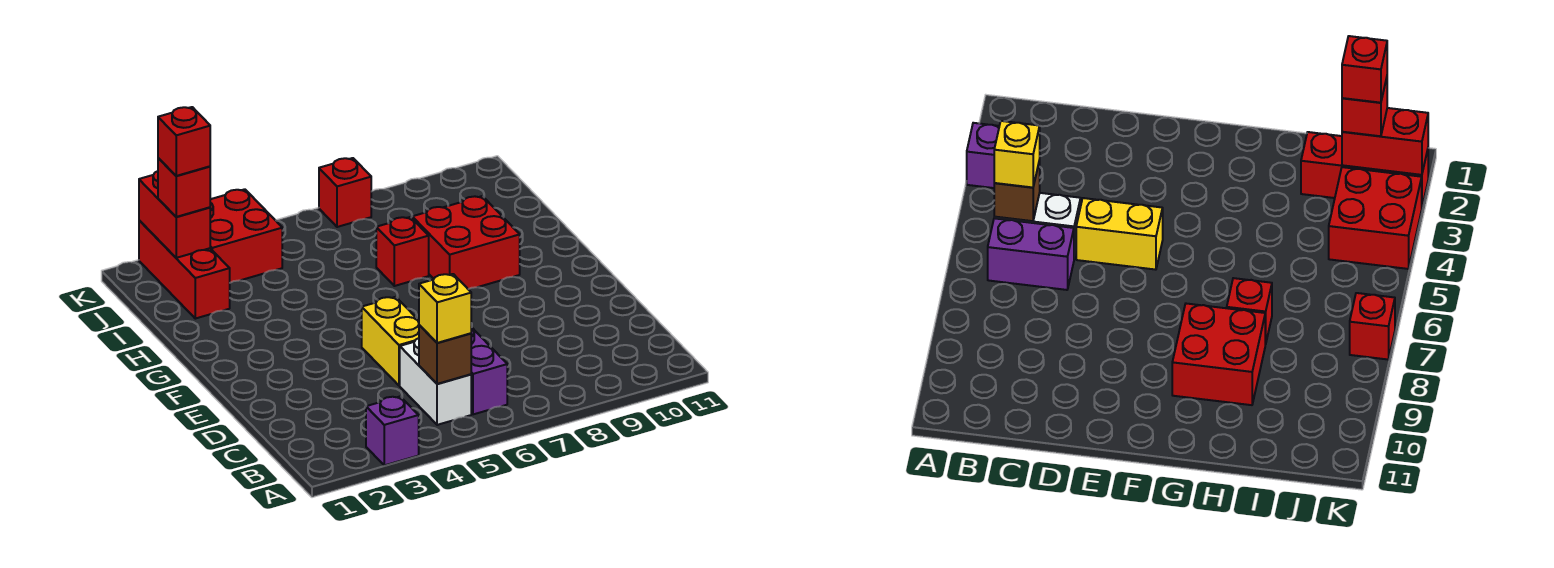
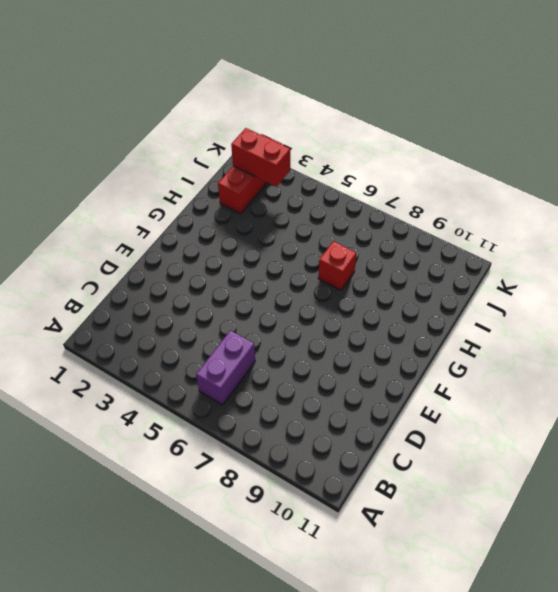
red brick J2:J3 level 2 -> red brick J2:K2 level 2
none -> purple brick A3 level 1
none -> white brick B5:C5 level 1
none -> yellow brick D5:E5 level 1

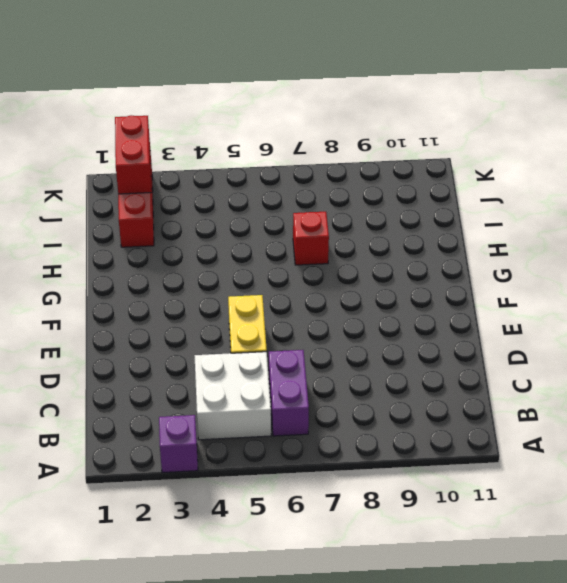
white brick B4:C5 level 1 -> white brick B5:C5 level 1
none -> red brick G8:H9 level 1
none -> red brick J3:K4 level 1
none -> red brick K7 level 1

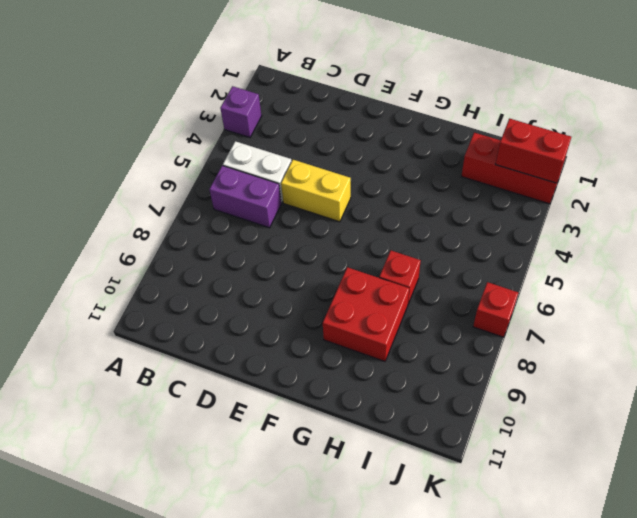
none -> red brick J3:K4 level 1
none -> brown brick B5 level 2
none -> yellow brick B5 level 3

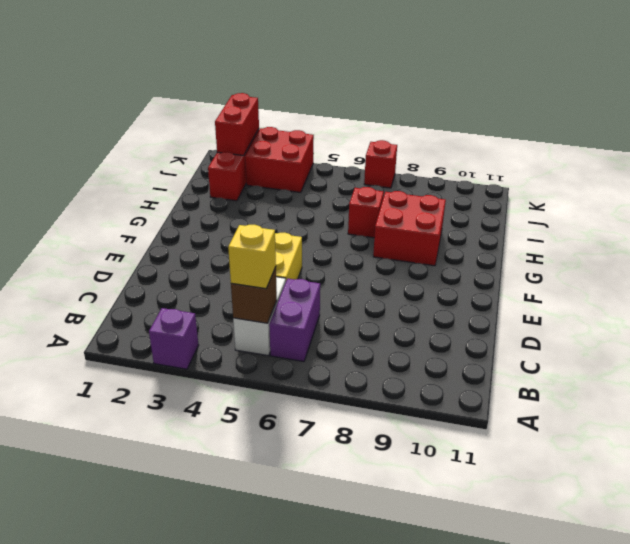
none -> red brick J2 level 3
none -> red brick J2 level 4

